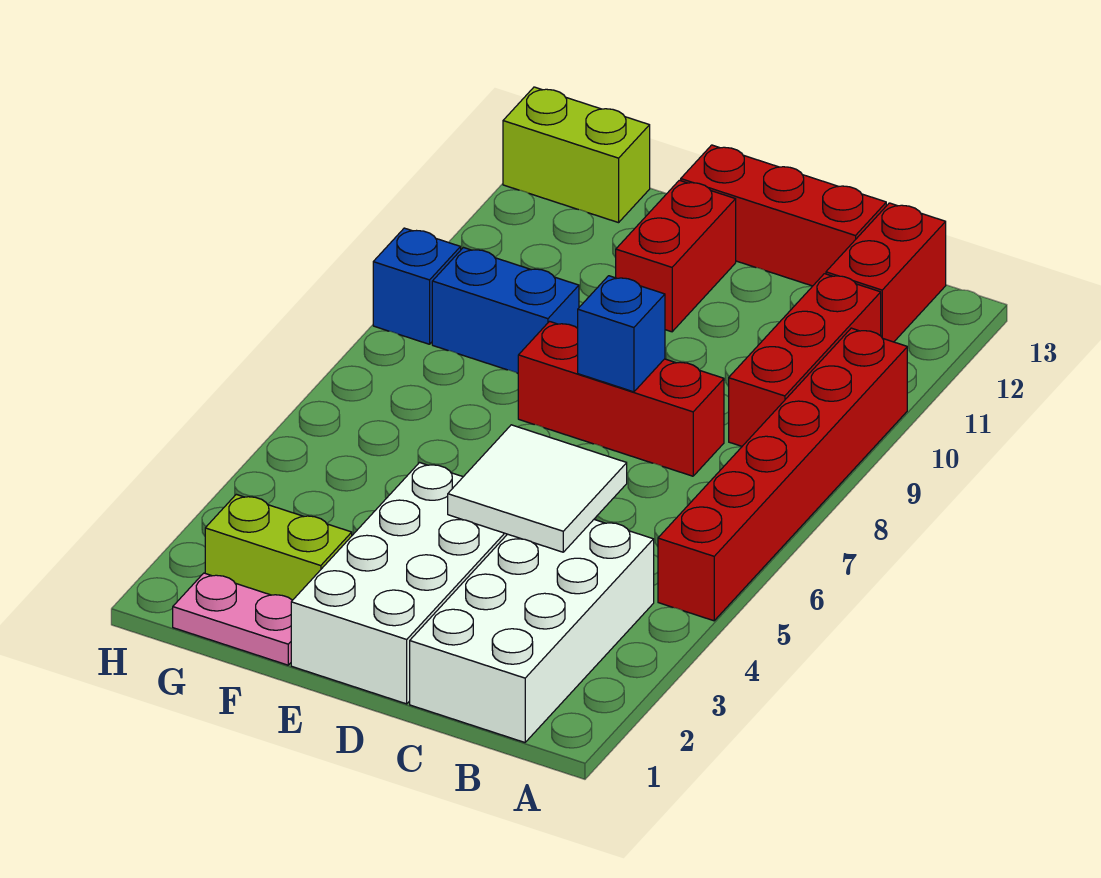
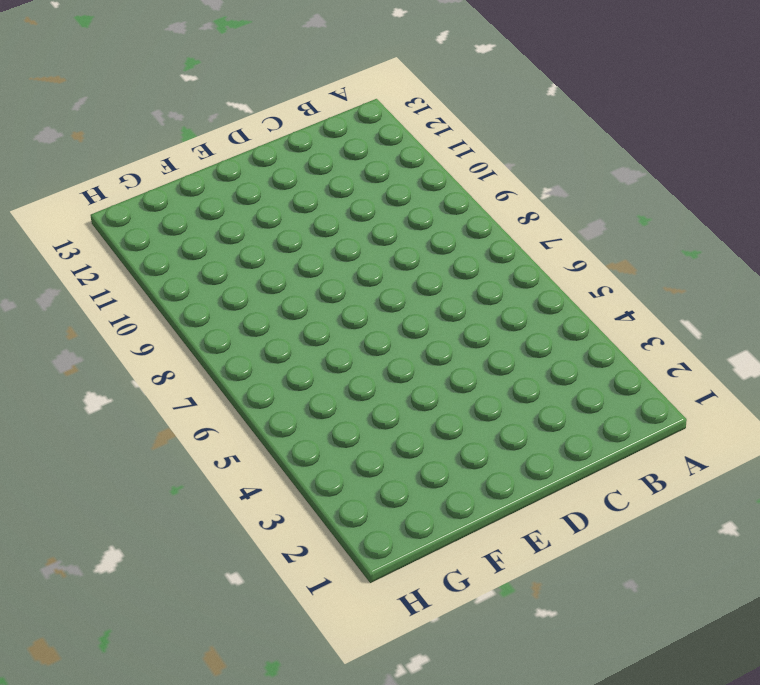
none -> red brick A5:A10 level 1
none -> white brick B1:C4 level 1
none -> red brick B9:B11 level 1

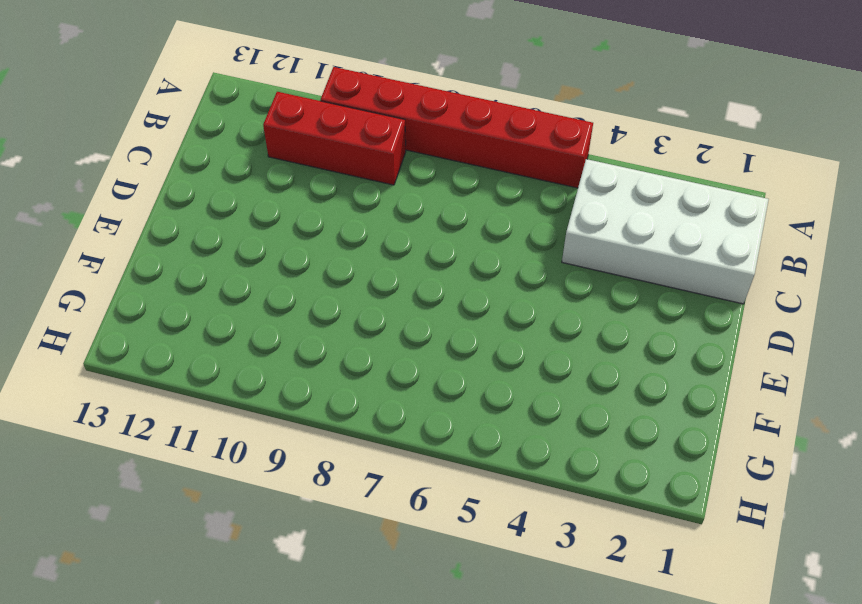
none -> red brick B12:B13 level 1
none -> red brick C8:E8 level 1
none -> red brick C13:E13 level 1

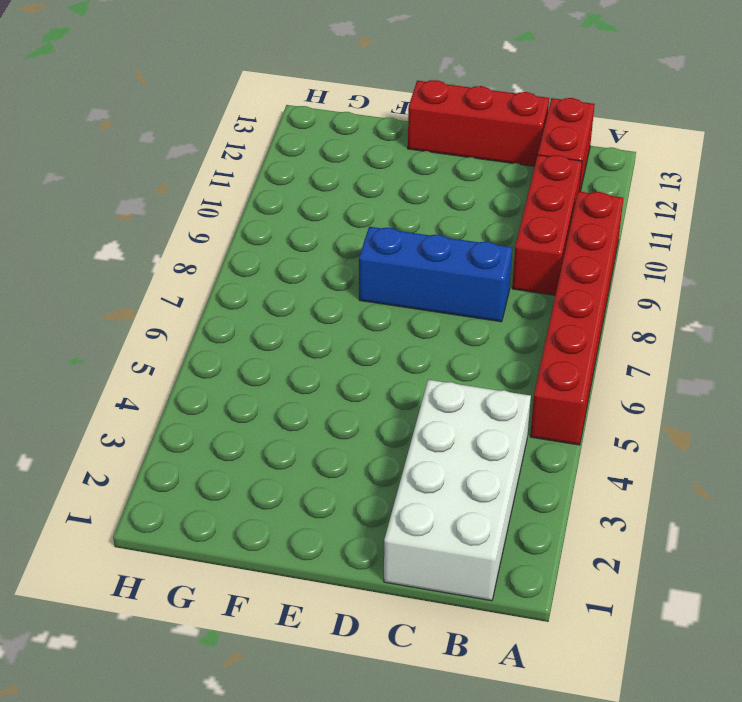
blue brick C8:E8 level 1 -> red brick C8:E8 level 1
none -> white brick D1:E4 level 1
none -> red brick E11:E12 level 1
none -> pink plate F1:G1 level 1

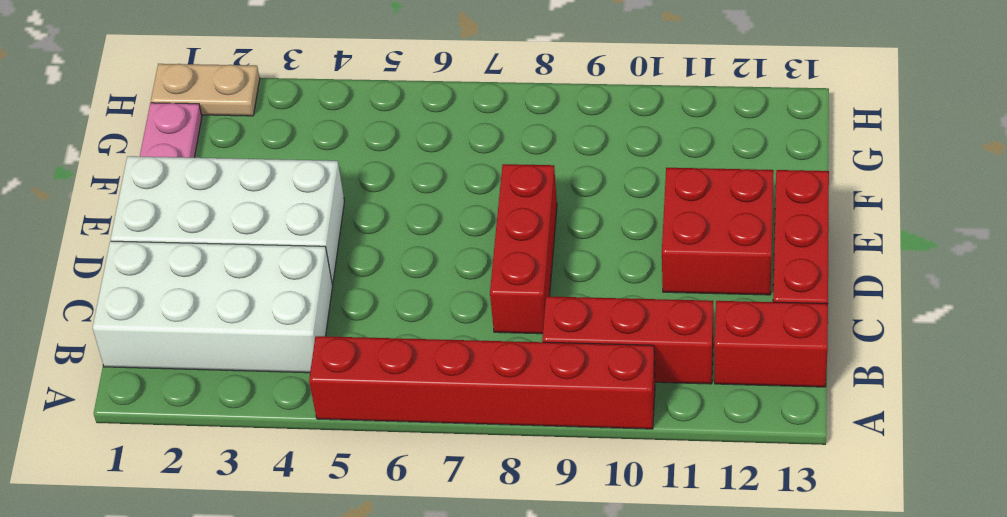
red brick D11:E12 level 1 -> red brick E11:E12 level 1
tan plate H1:H2 level 1 -> none
none -> lime brick F2:G2 level 1
none -> blue brick F9:G9 level 1
none -> lime brick G13:H13 level 1

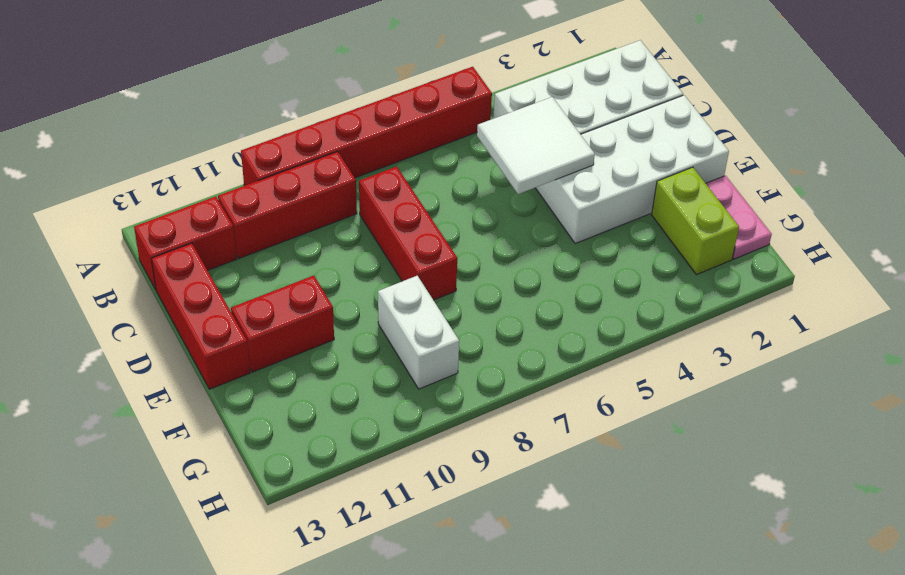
white brick F9:G9 level 1 -> blue brick F9:G9 level 1
none -> lime brick G13:H13 level 1
none -> blue brick H9 level 1
none -> blue brick D8 level 2

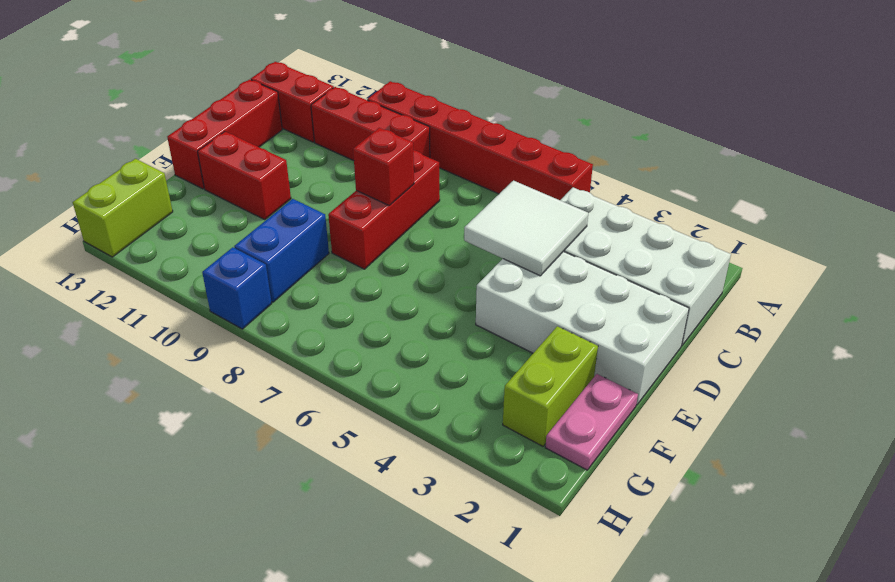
red brick D8 level 2 -> blue brick D8 level 2

